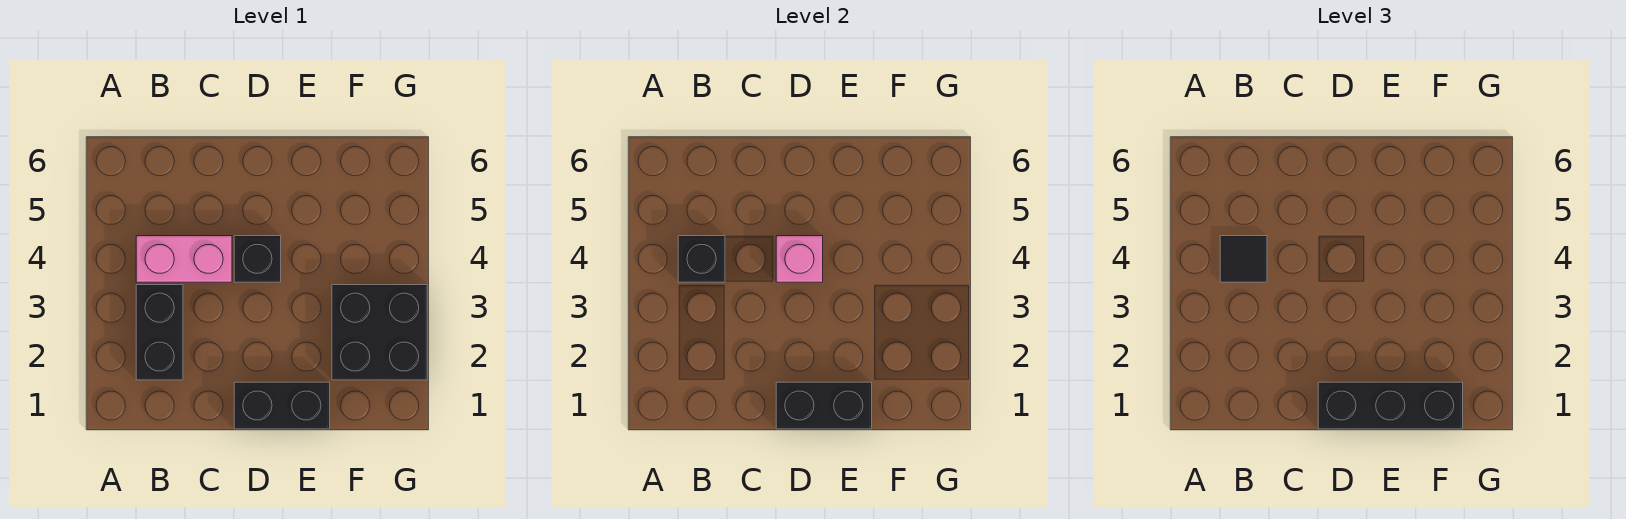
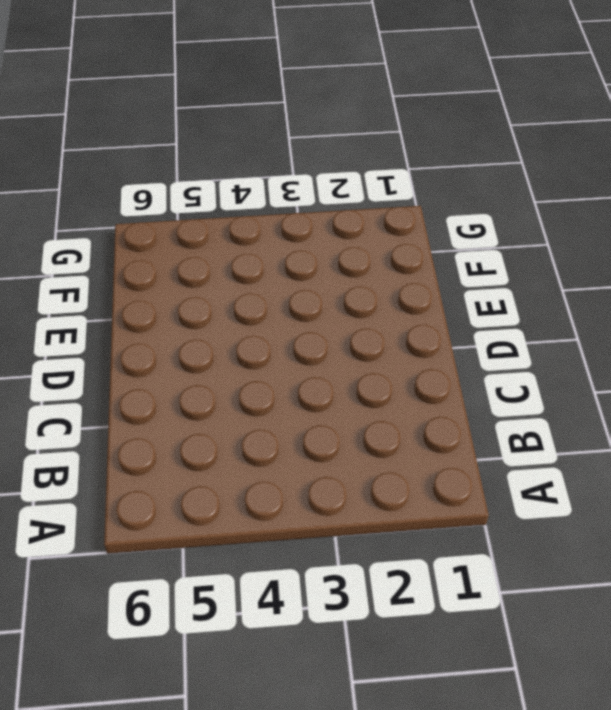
none -> black brick B2:B3 level 1
none -> pink brick B4:C4 level 1

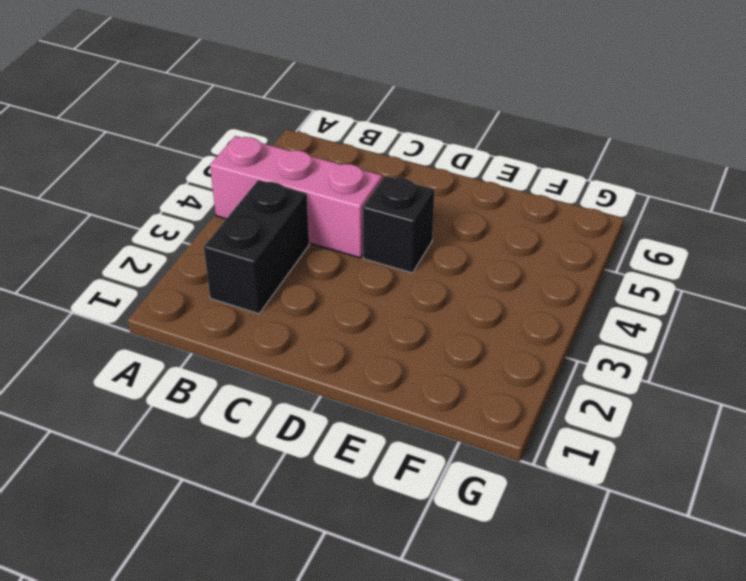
pink brick A4:C4 level 1 -> pink brick B4:C4 level 1
none -> black brick D1:E1 level 1
none -> black brick F2:G3 level 1

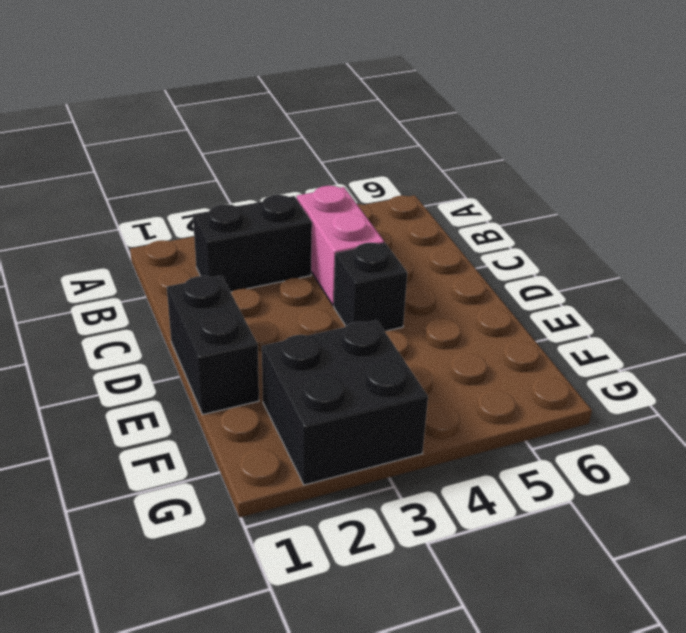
none -> black brick B4 level 2
none -> black brick D1:E1 level 2

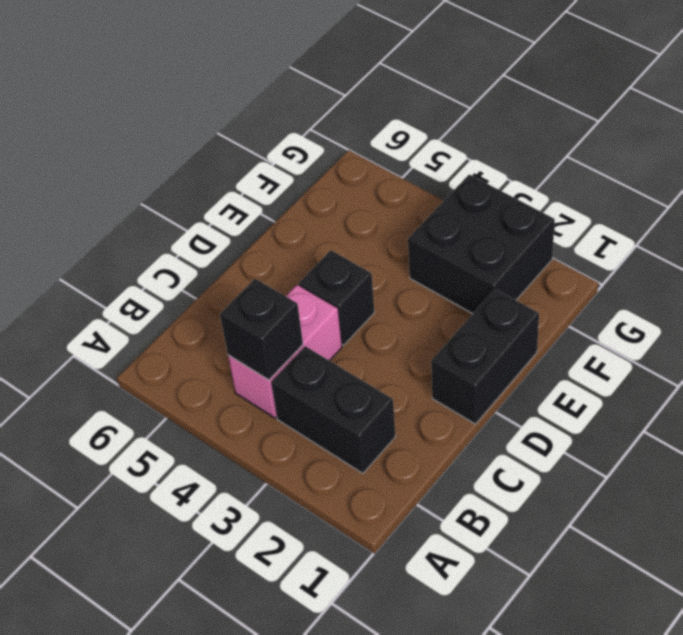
none -> black brick D1:E1 level 2
none -> pink brick D4 level 2

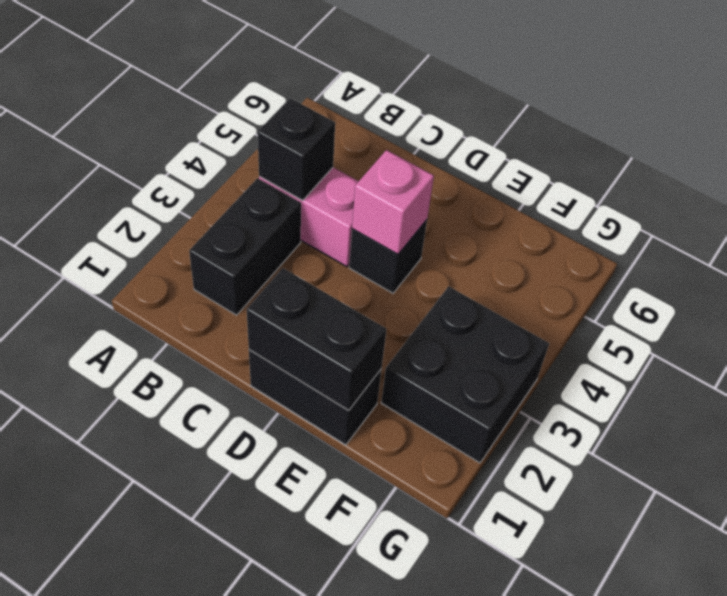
none -> black tile B4 level 3
none -> black brick D1:F1 level 3

